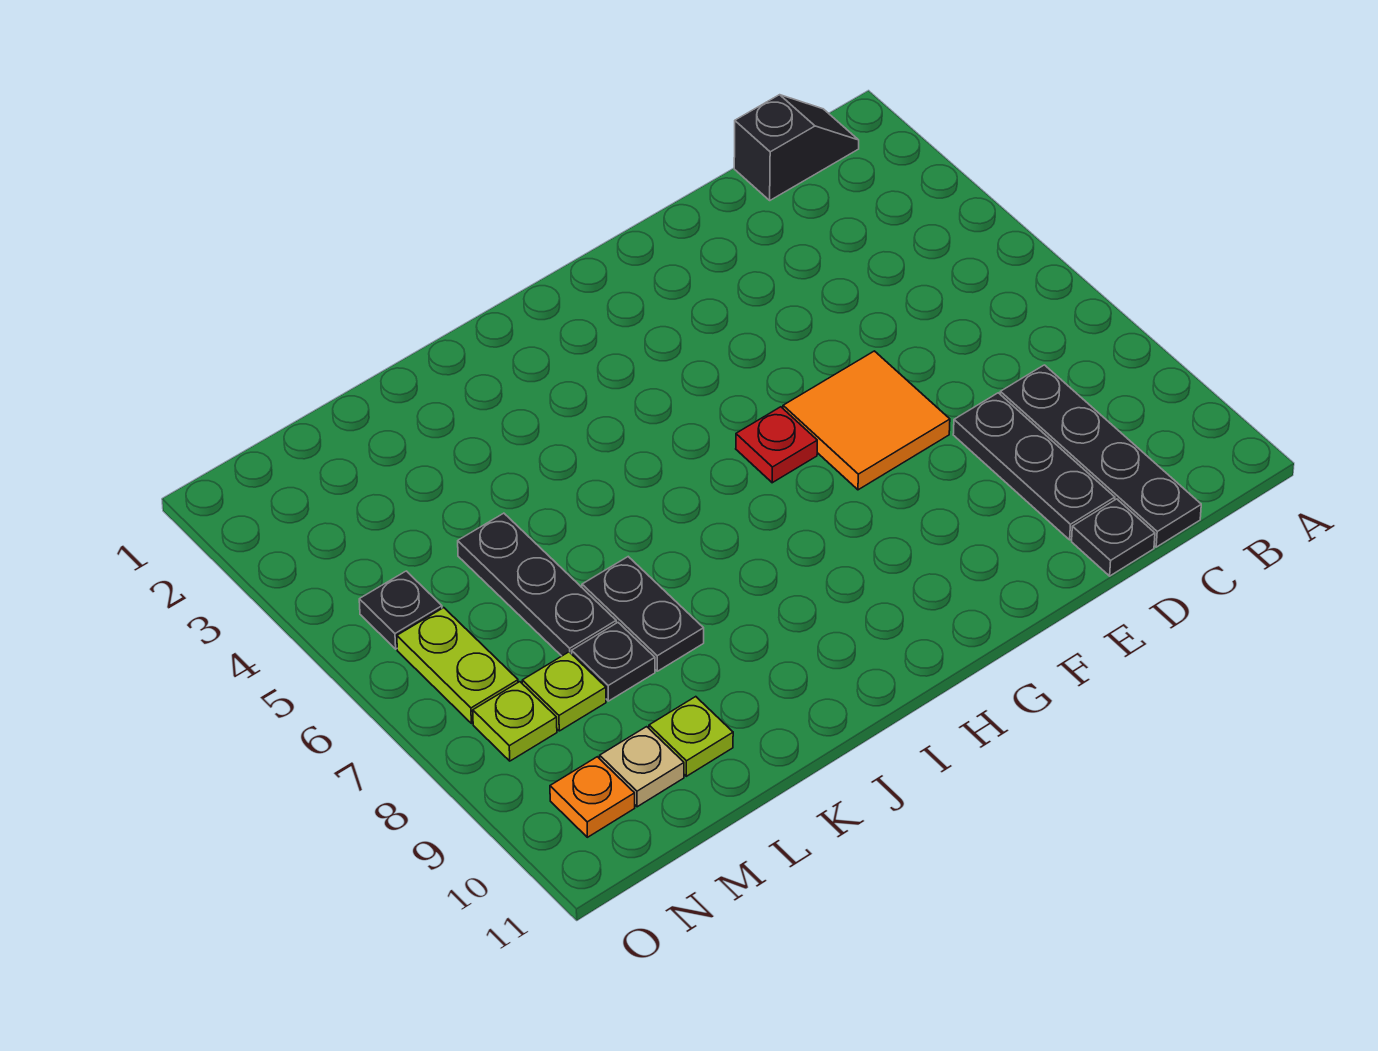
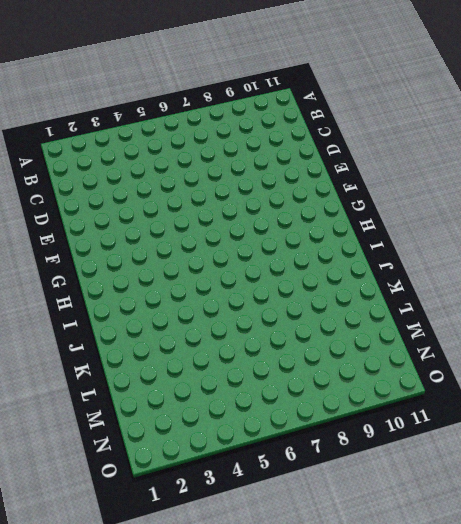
none -> black slope B1:C1 level 1 top C
none -> black plate C8:C11 level 1
none -> black plate D8:D10 level 1

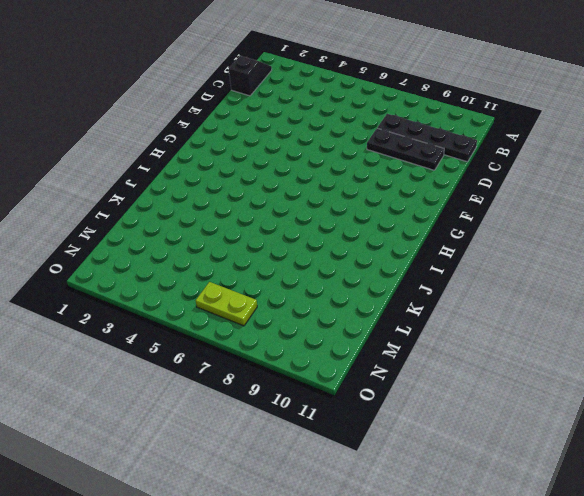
none -> black plate D11 level 1
none -> orange tile E6:F7 level 1
none -> red plate G6 level 1

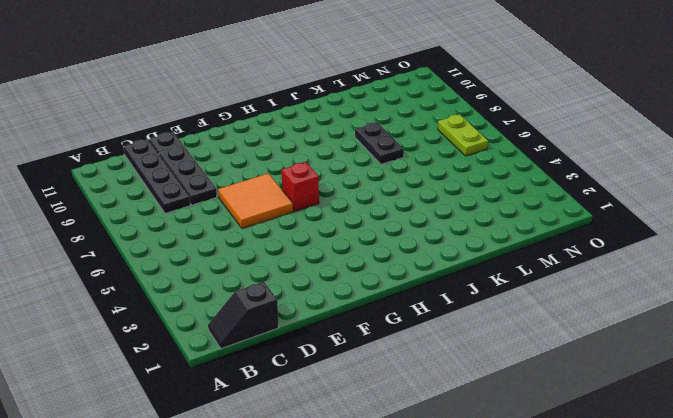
red brick G6 level 1 -> red plate G6 level 1
none -> black plate L5:L7 level 1
none -> black plate L8 level 1
none -> lime plate L10 level 1

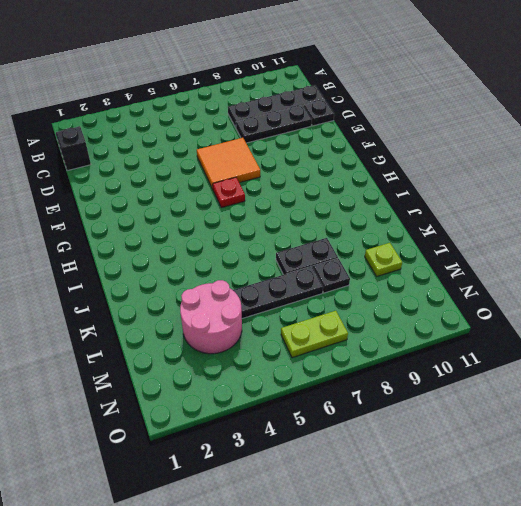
pink round brick L3:M4 level 1 -> none
none -> lime plate M8 level 1
none -> tan plate M10 level 1
none -> black plate N5 level 1

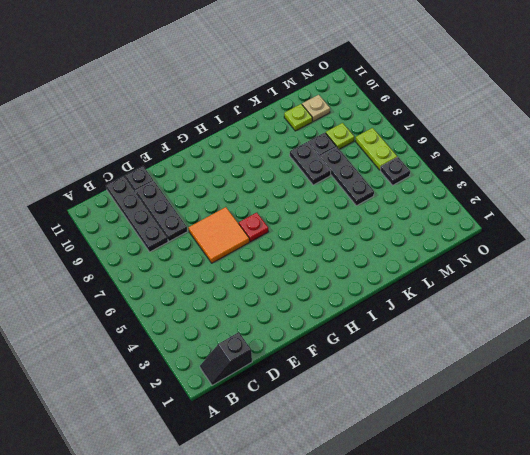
none -> lime plate N8 level 1
none -> orange plate N10 level 1

